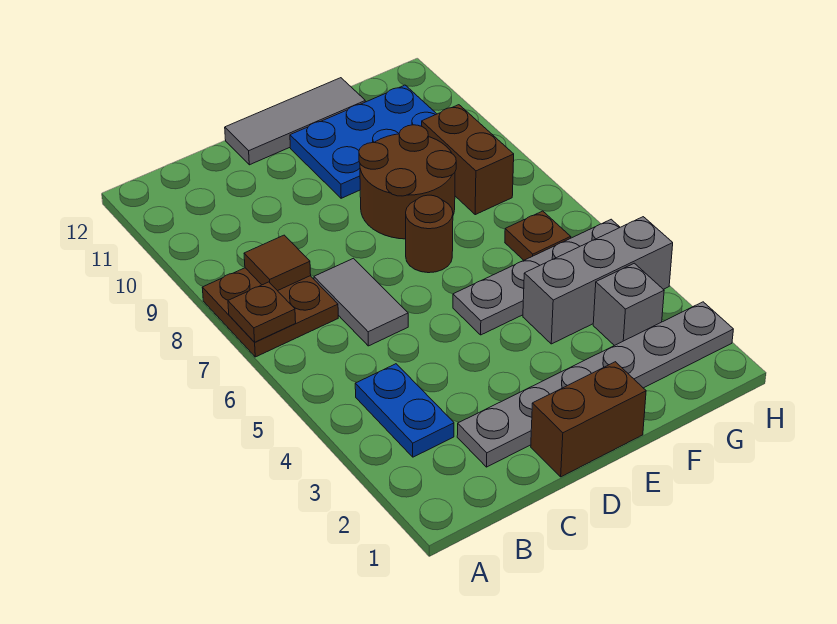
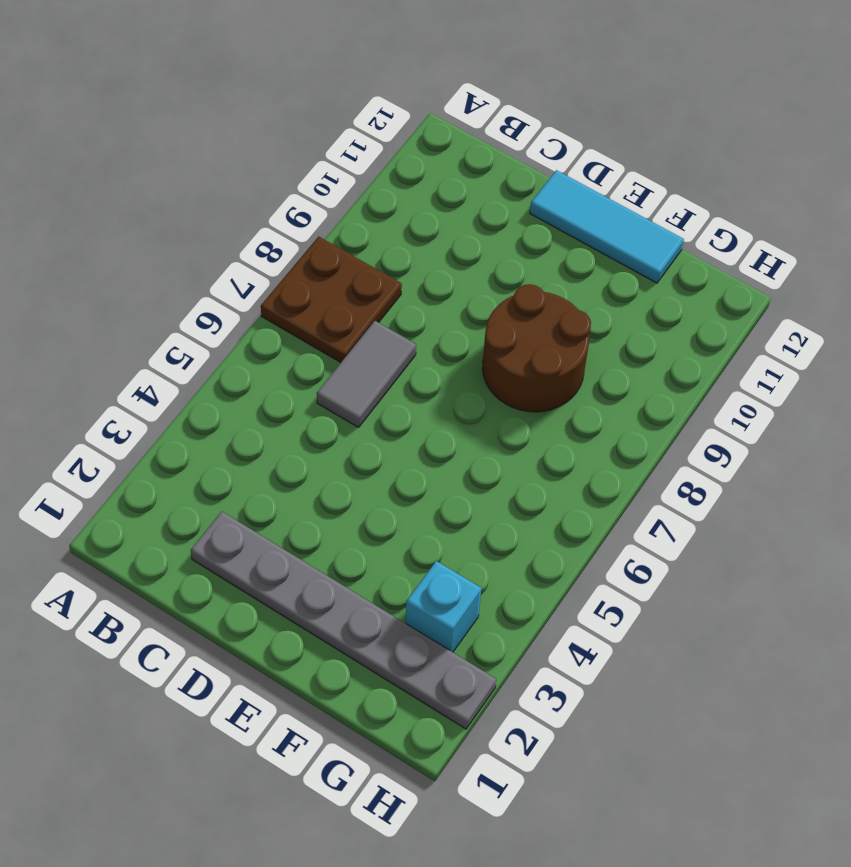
cyan tile D12:F12 level 1 -> grey tile D12:F12 level 1
cyan brick G3 level 1 -> grey brick G3 level 1
none -> blue plate B3:B4 level 1
none -> brown brick D1:E1 level 1
none -> grey plate E5:H5 level 1

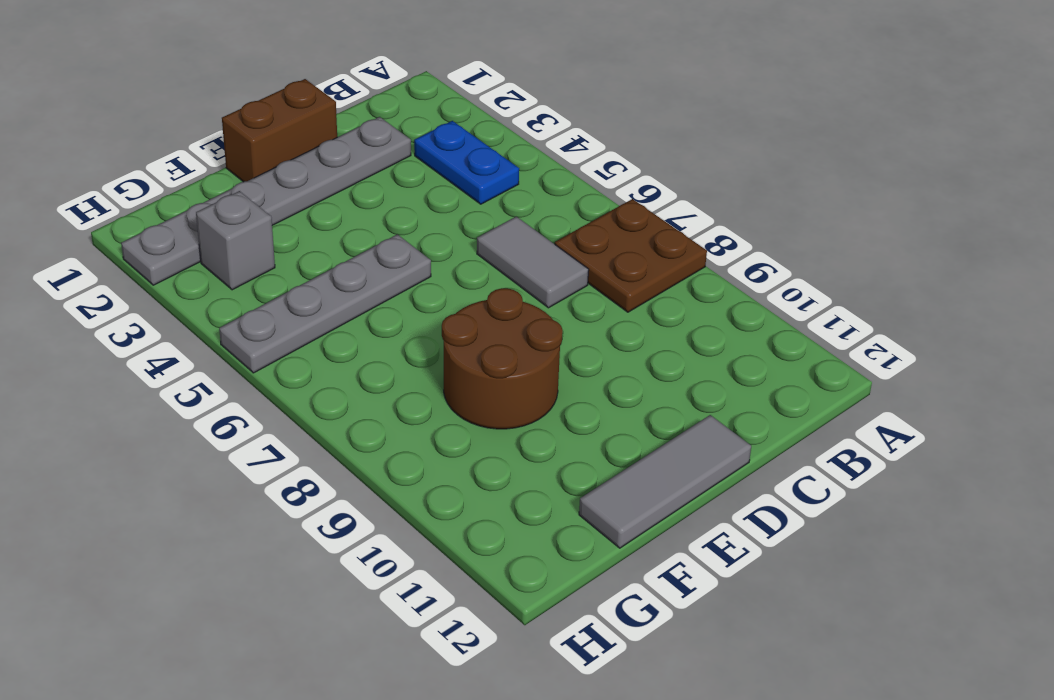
none -> brown round brick E7 level 1
none -> blue plate E10:G11 level 1
none -> grey brick F4:H4 level 1

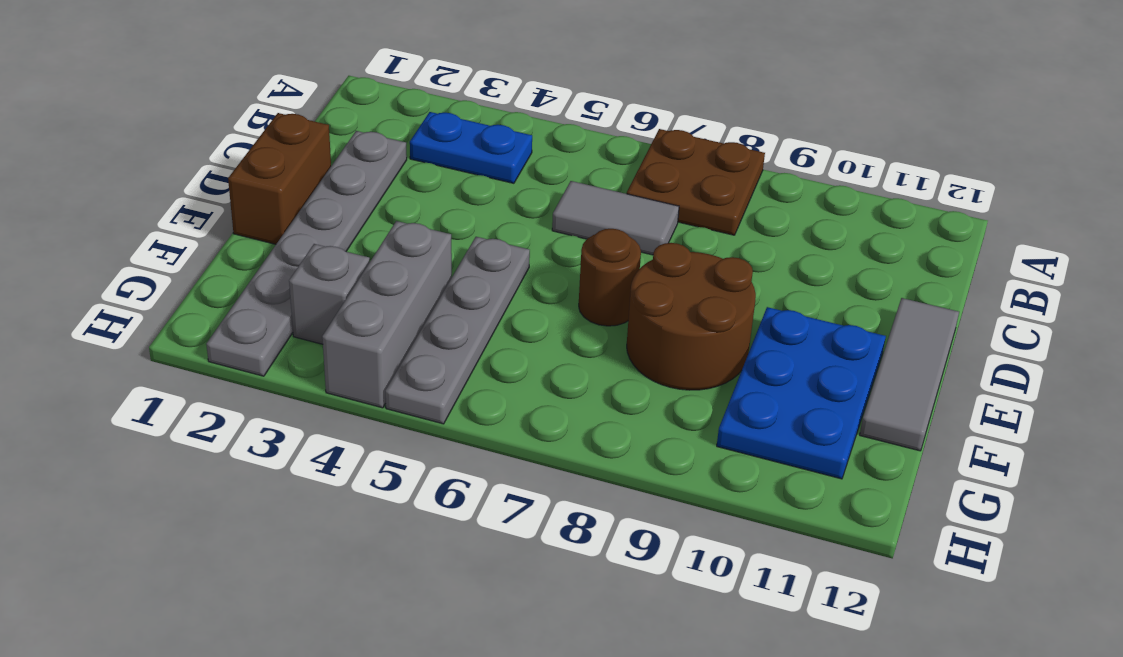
none -> brown plate G6 level 1
none -> brown brick G8:G9 level 1
none -> brown plate A7 level 2

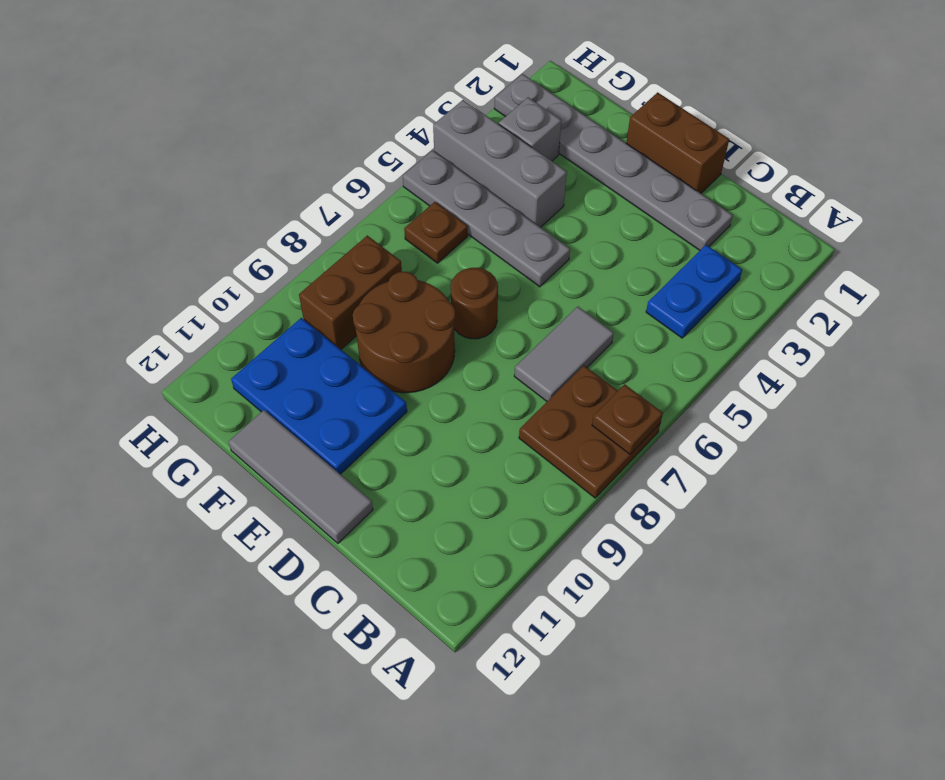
none -> brown tile B8 level 2

